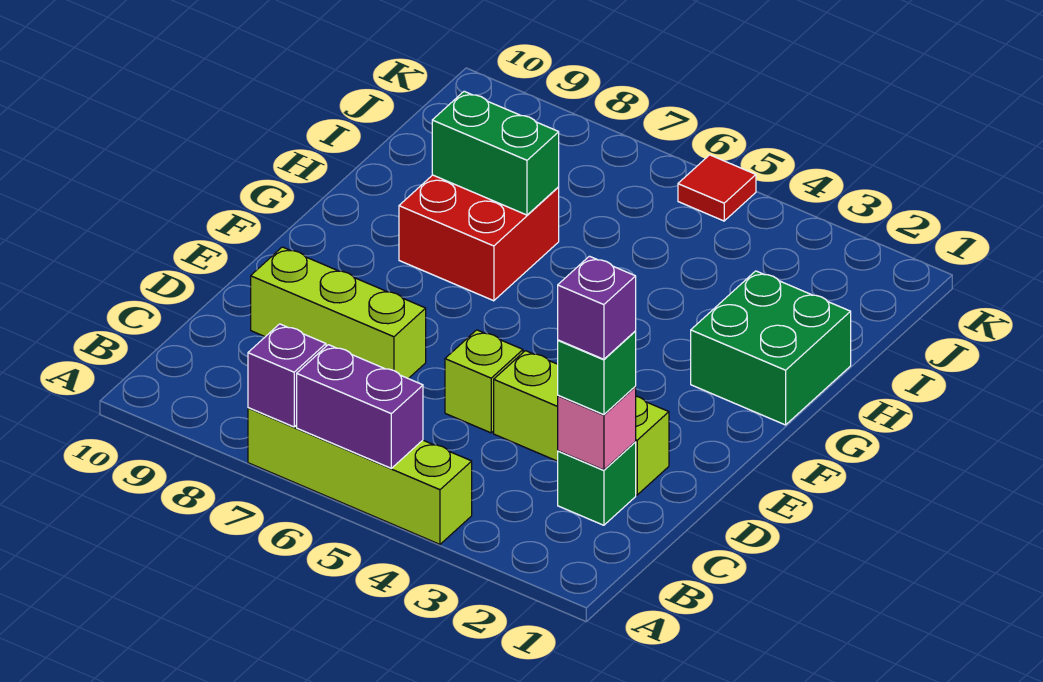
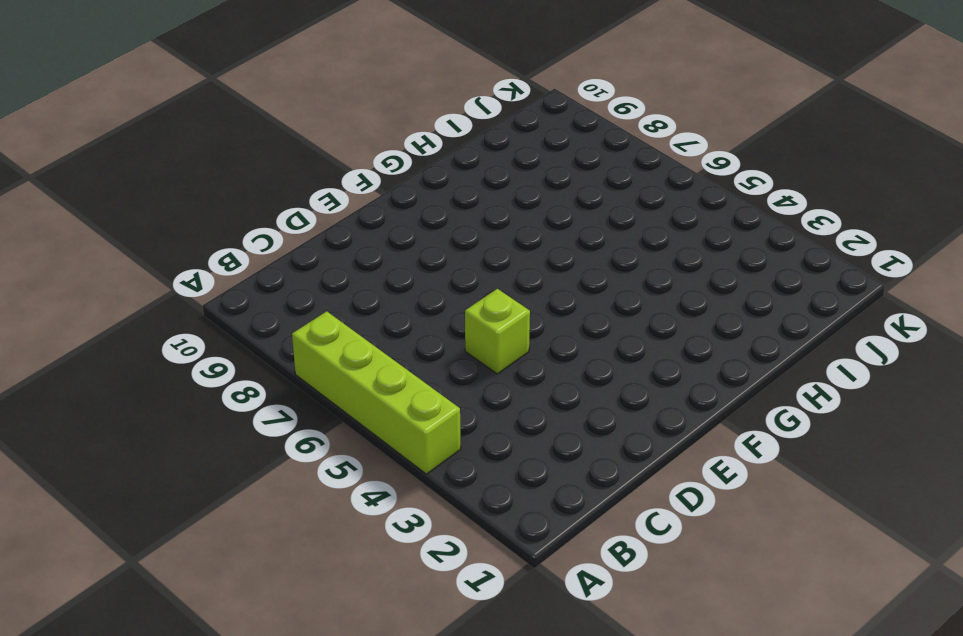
none -> green brick C2 level 1
none -> lime brick D2:D4 level 1
none -> lime brick D7:D9 level 1

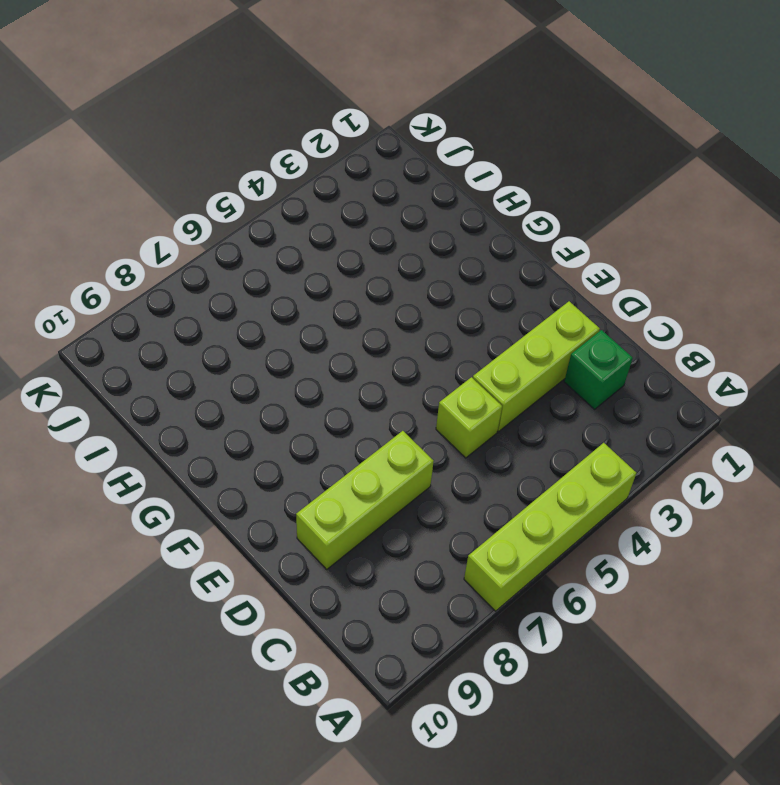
none -> green brick G1:H2 level 1
none -> red brick G7:H8 level 1
none -> red tile K5 level 1

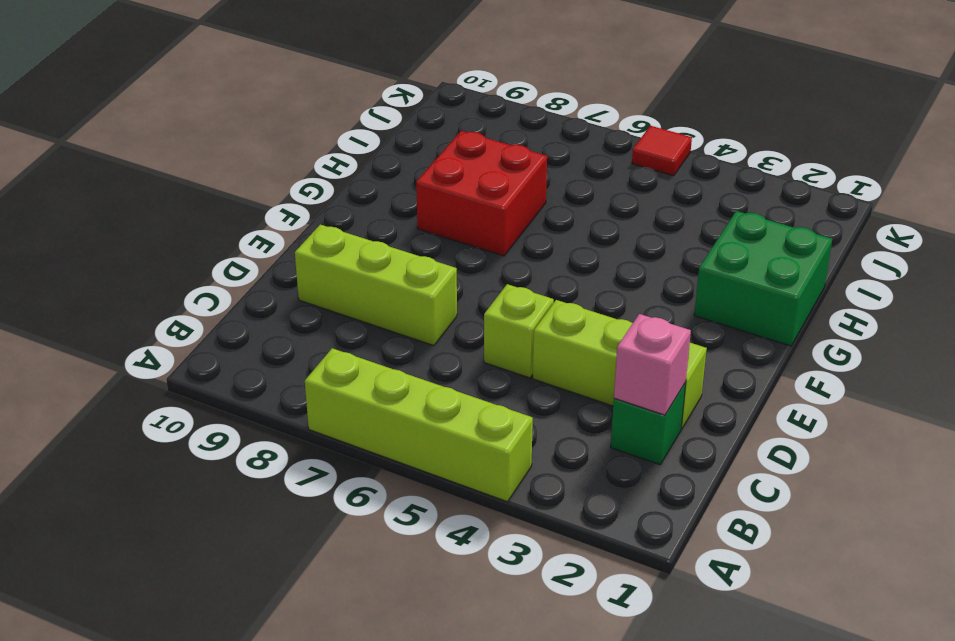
none -> purple brick A5:A6 level 2
none -> purple brick A7 level 2
none -> green brick H7:H8 level 2

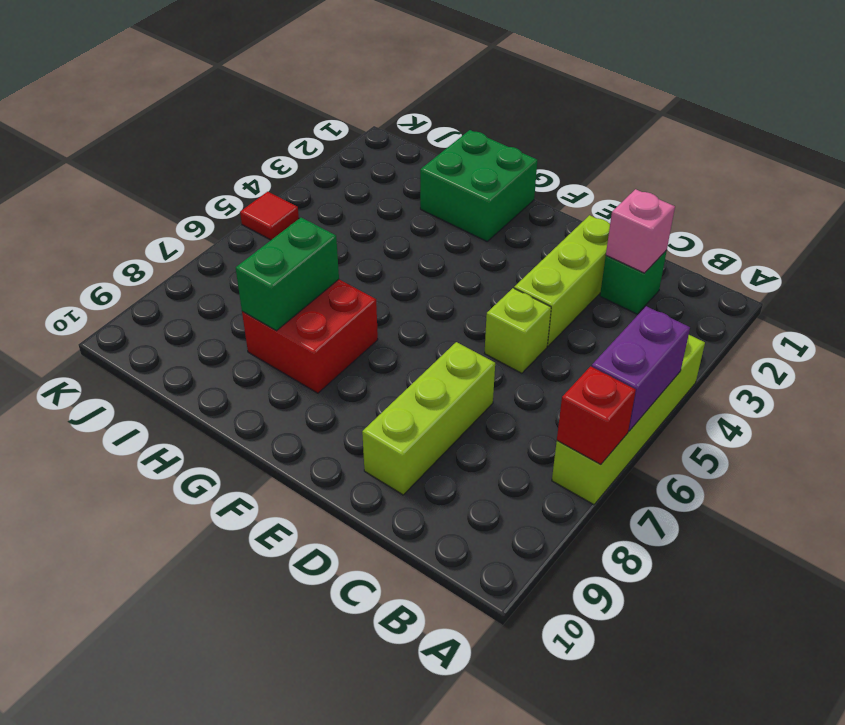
red brick A7 level 2 -> purple brick A7 level 2
none -> green brick C2 level 3
none -> purple brick C2 level 4

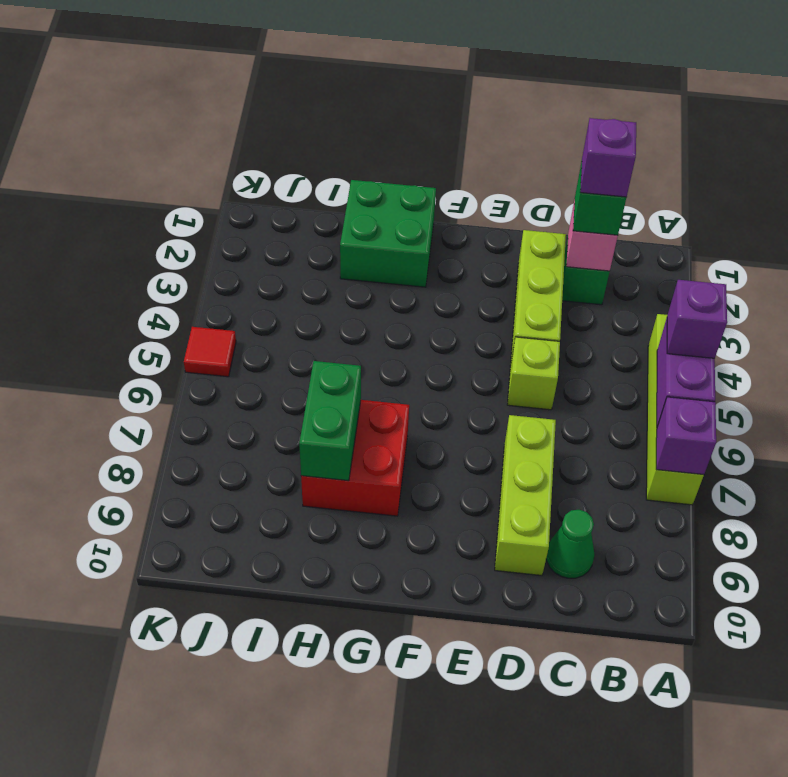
purple brick A5 level 3 -> none
green cone C9 level 1 -> none

